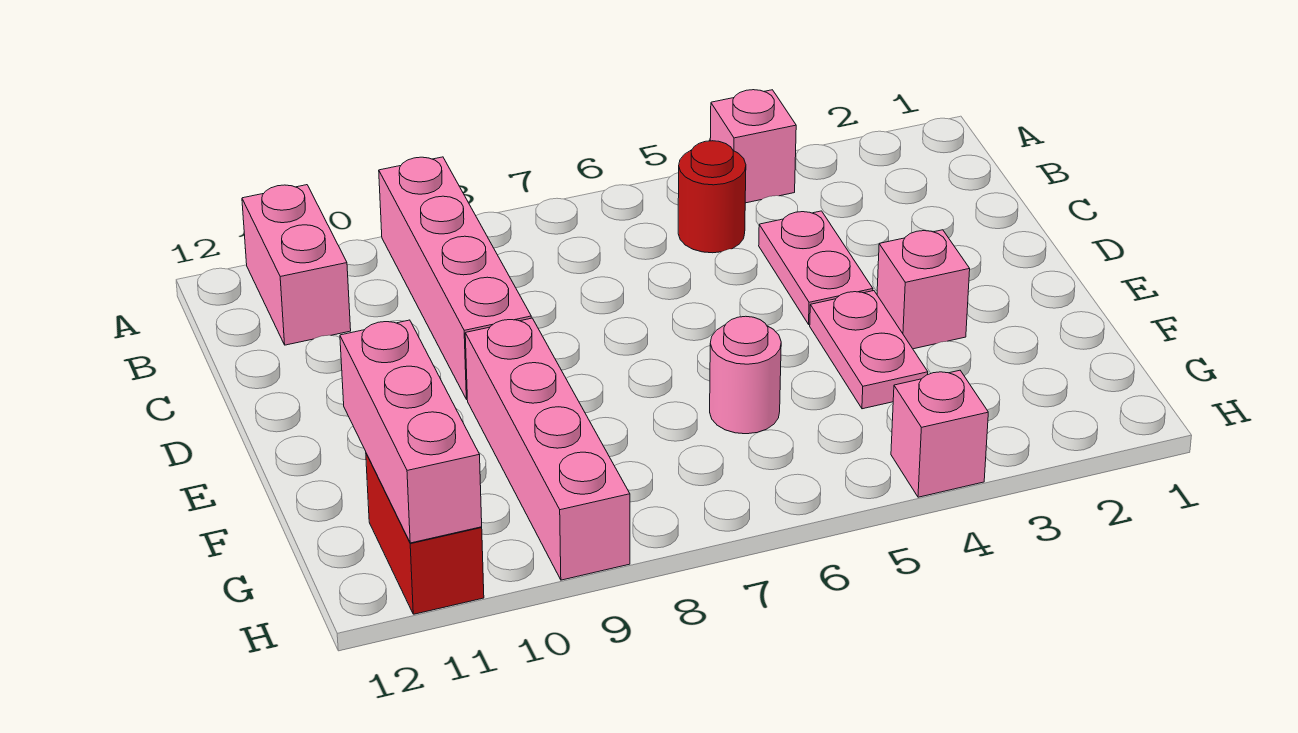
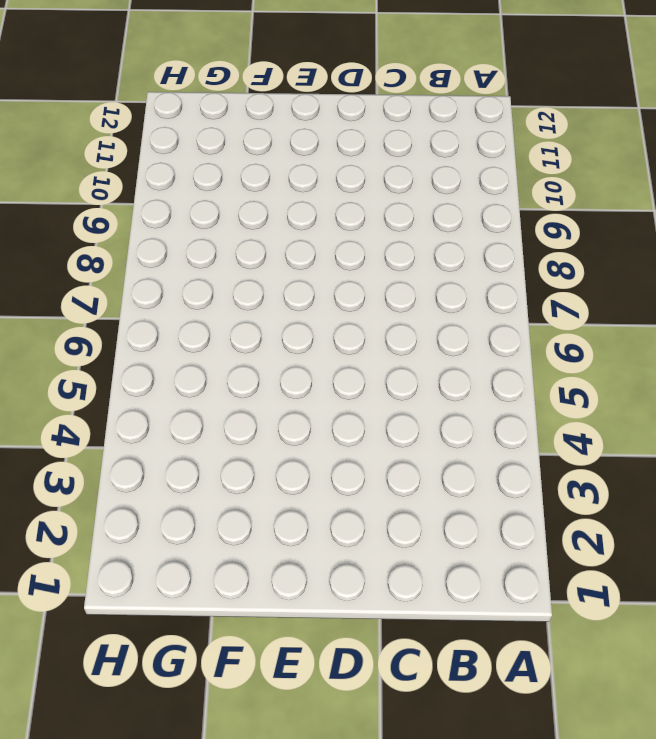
none -> pink brick A4 level 1
none -> pink brick A9:D9 level 1
none -> pink brick A11:B11 level 1

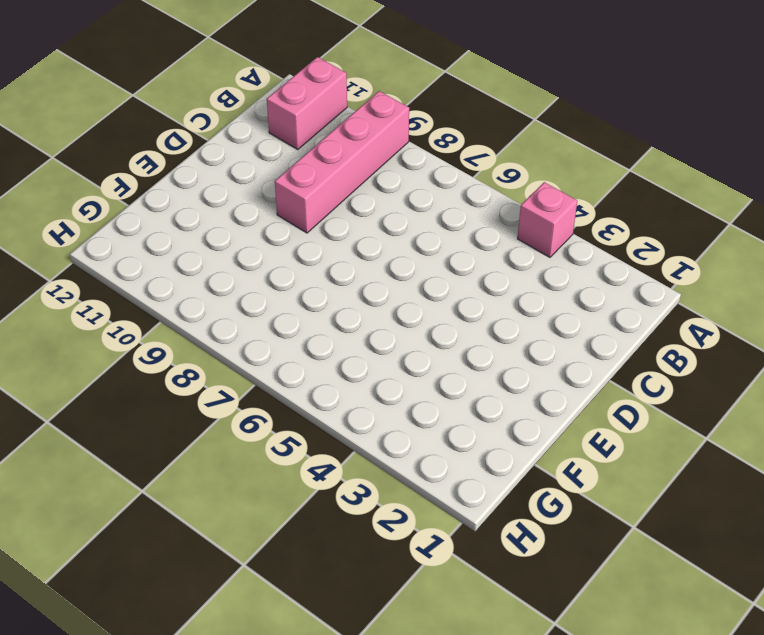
none -> red round brick B5 level 1
none -> pink plate C4:D4 level 1
none -> pink brick E3 level 1

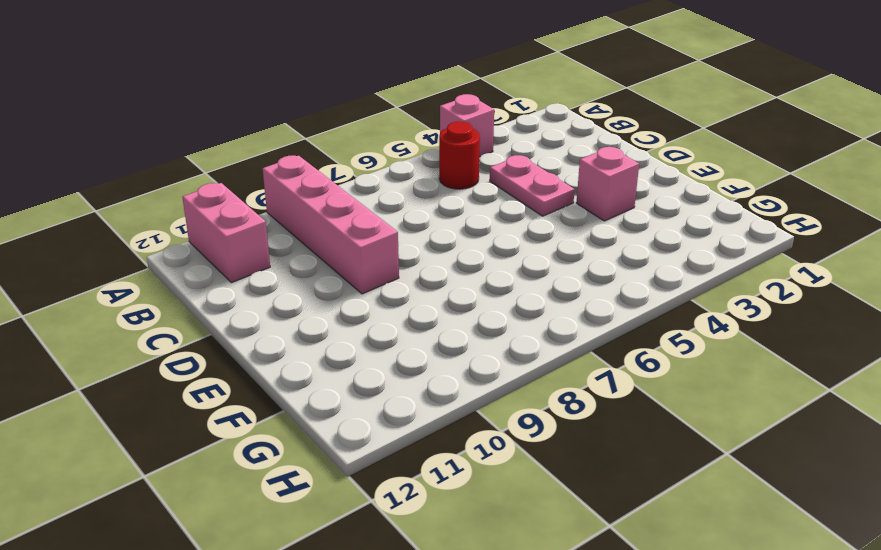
none -> pink plate E4:F4 level 1
none -> pink brick E9:H9 level 1
none -> pink round brick F6 level 1

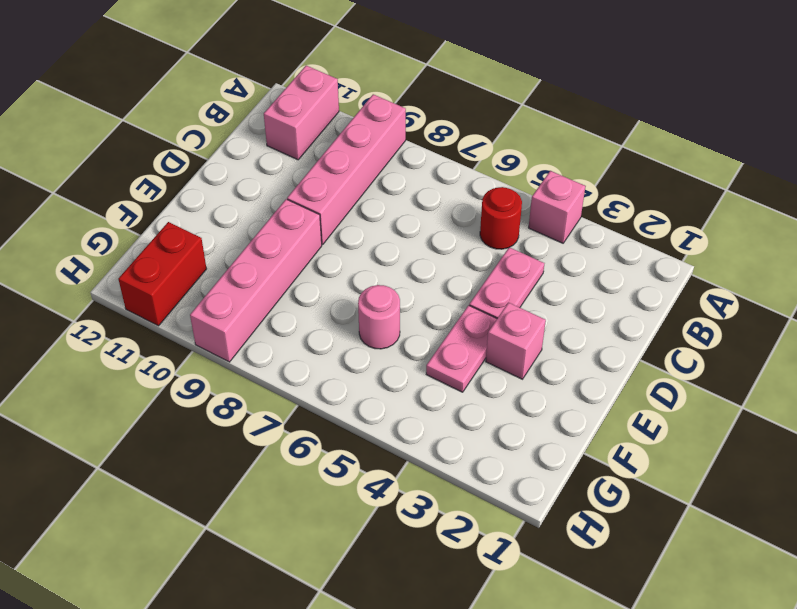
none -> pink brick H4 level 1
none -> pink brick F11:H11 level 2

